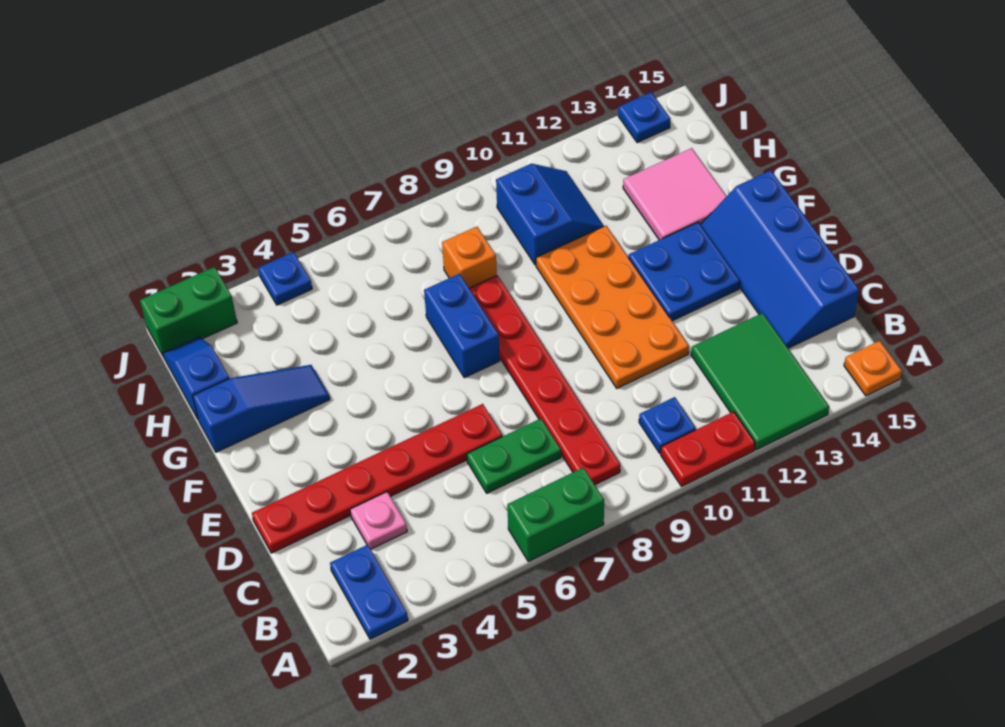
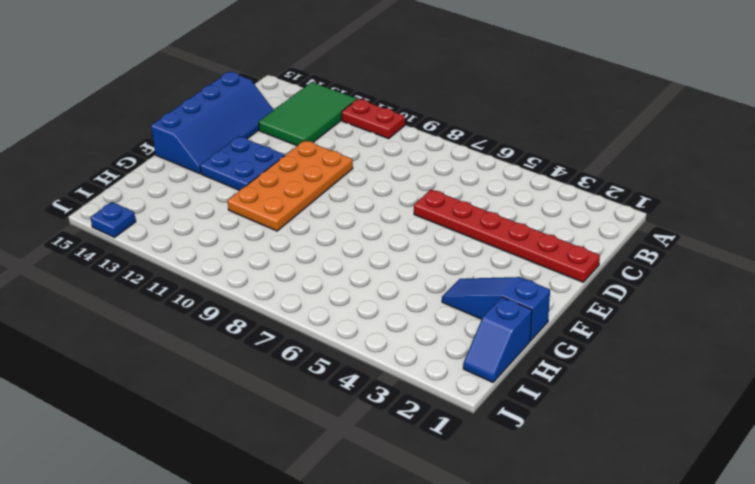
none -> blue plate A2:B2 level 1
none -> green brick A6:A7 level 1
none -> orange plate A15 level 1

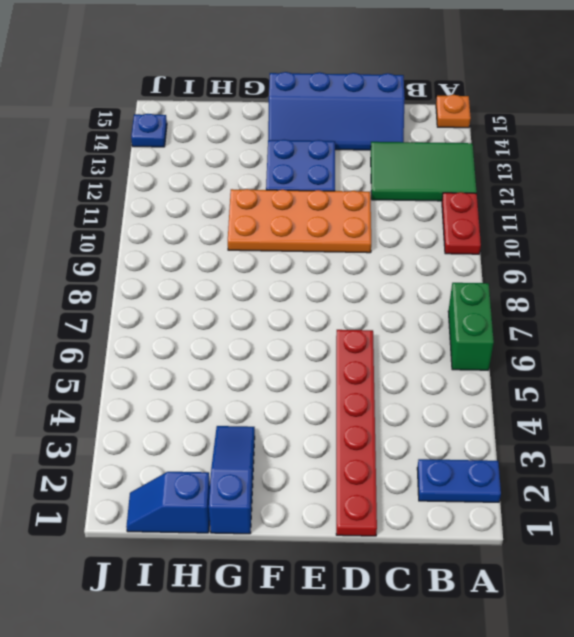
none -> red plate B8:G8 level 1
none -> blue plate B10 level 1
none -> pink plate C3 level 1

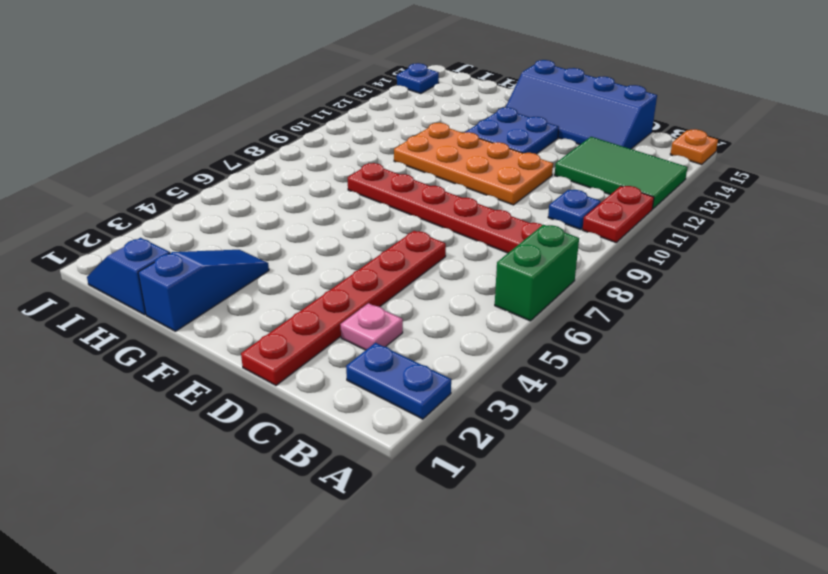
none -> green plate C6:C7 level 1
none -> blue brick F7:G7 level 1
none -> pink tile G13:H14 level 1

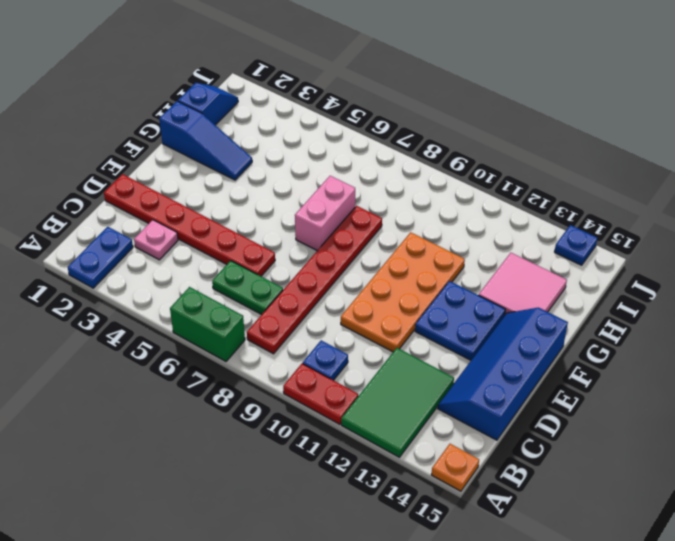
pink brick F7:G7 level 1 -> blue brick F7:G7 level 1
none -> orange brick H8 level 1
none -> blue slope H10:I11 level 1 top 10
none -> green brick J1:J2 level 1

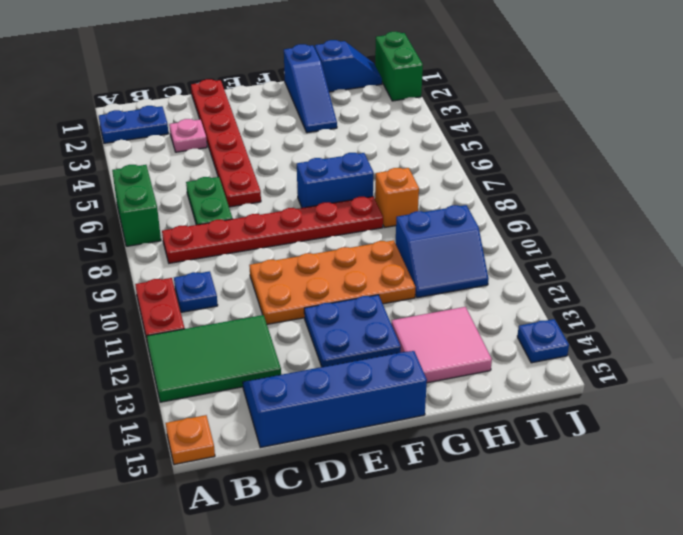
none -> blue plate J4 level 1

